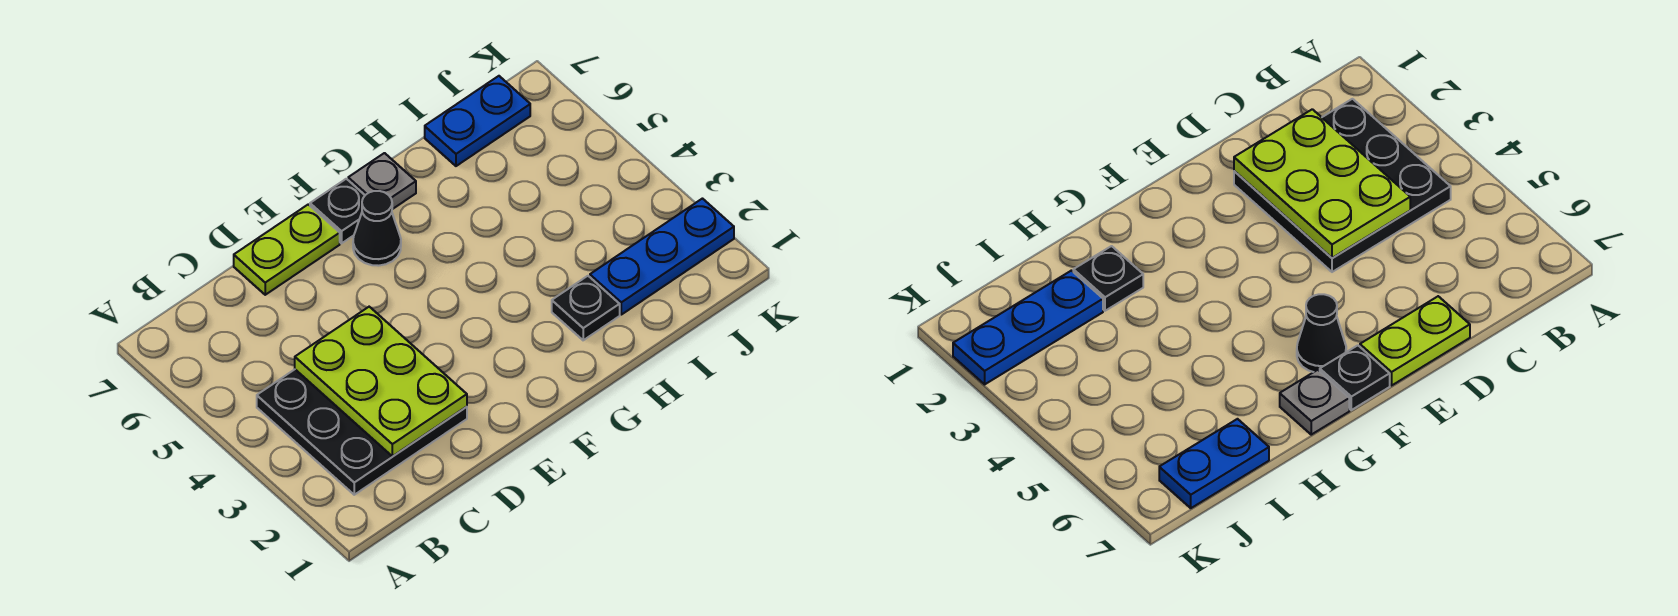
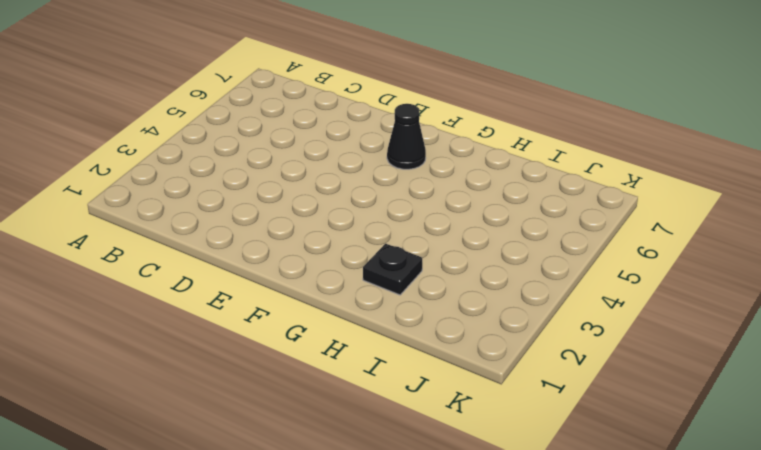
none -> black plate B2:D4 level 1
none -> lime plate D7:E7 level 1

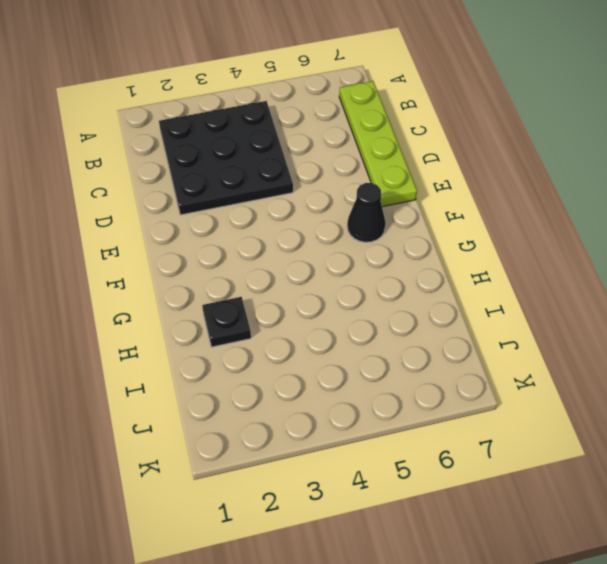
lime plate B7:E7 level 1 -> lime plate D7:E7 level 1
none -> black plate F7 level 1
none -> grey plate G7 level 1

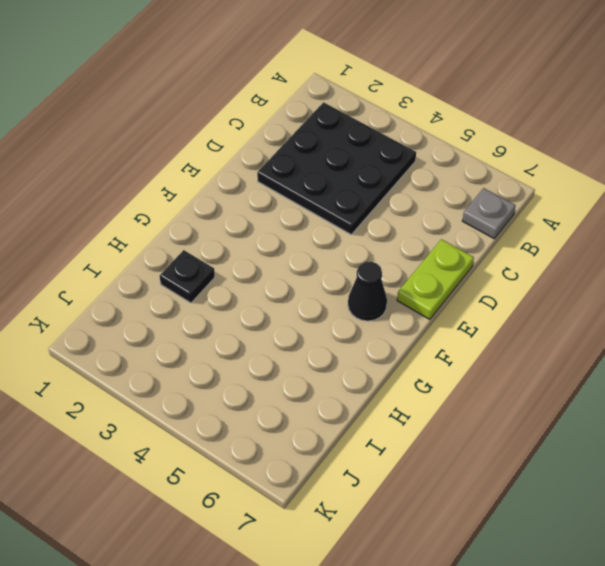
grey plate B7 level 1 -> grey plate G7 level 1
none -> black plate F7 level 1
none -> blue plate I2:K2 level 1

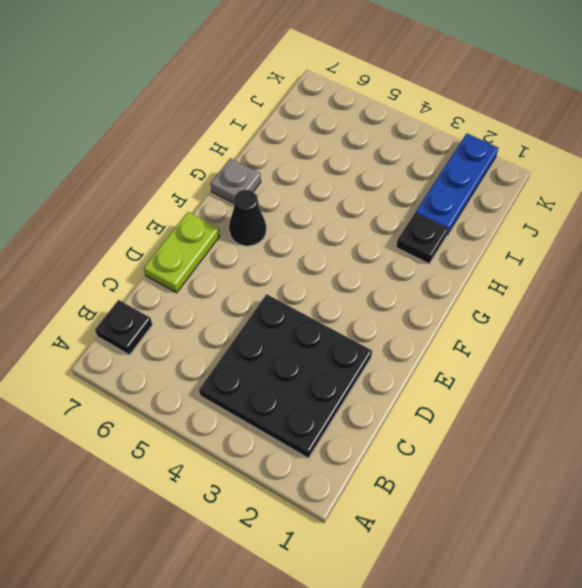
black plate B7 level 1 -> black plate F7 level 1
none -> blue plate I7:J7 level 1
none -> lime plate C2:D4 level 2

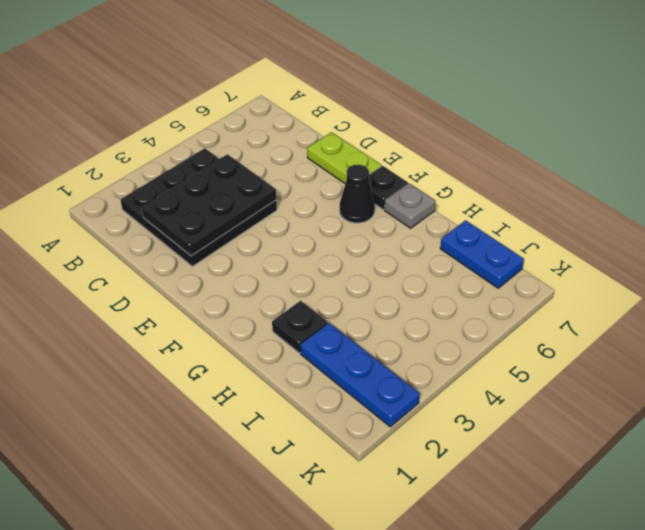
black plate C2:D4 level 2 -> lime plate C2:D4 level 2

